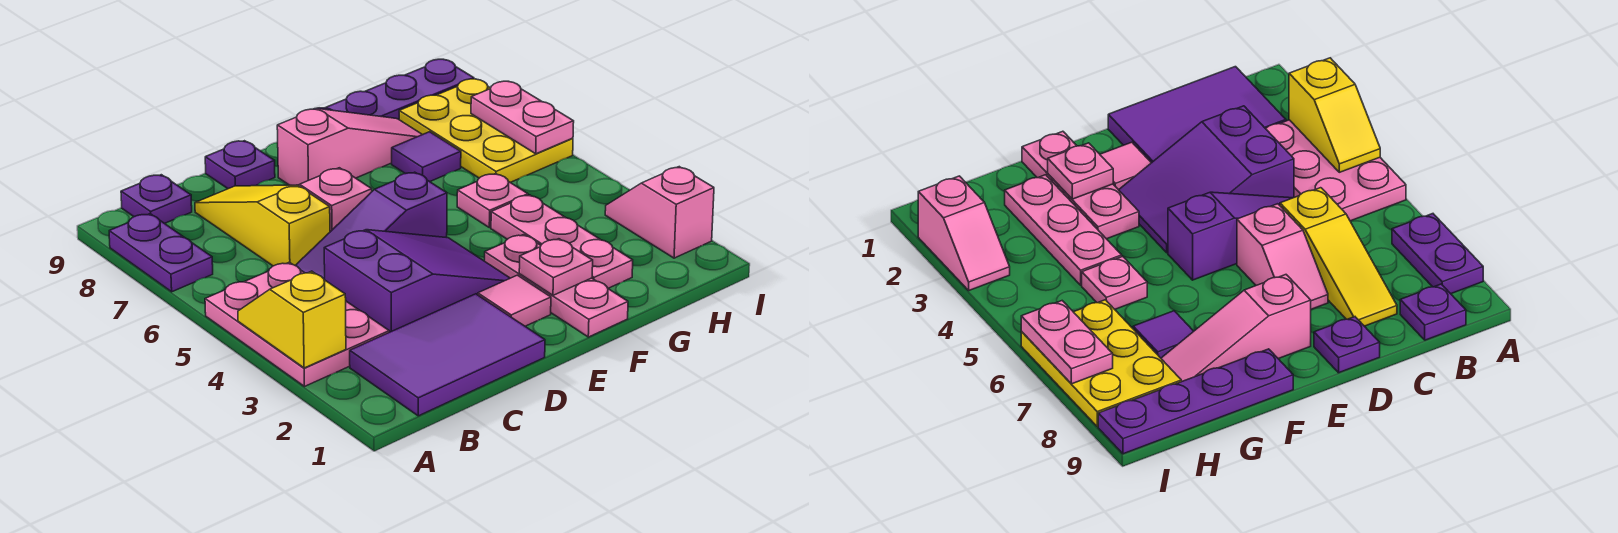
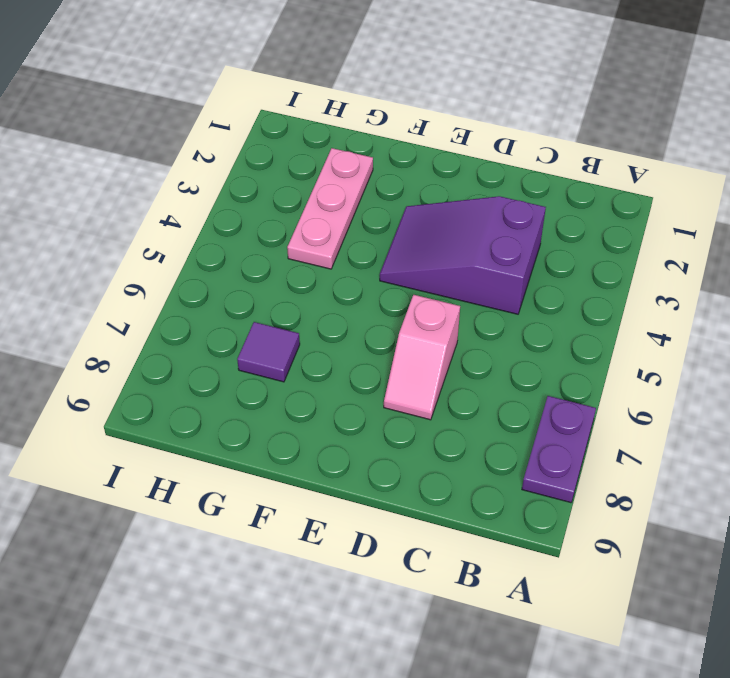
none -> pink plate A3:B5 level 1
none -> purple tile B1:D2 level 1
none -> purple plate B9 level 1

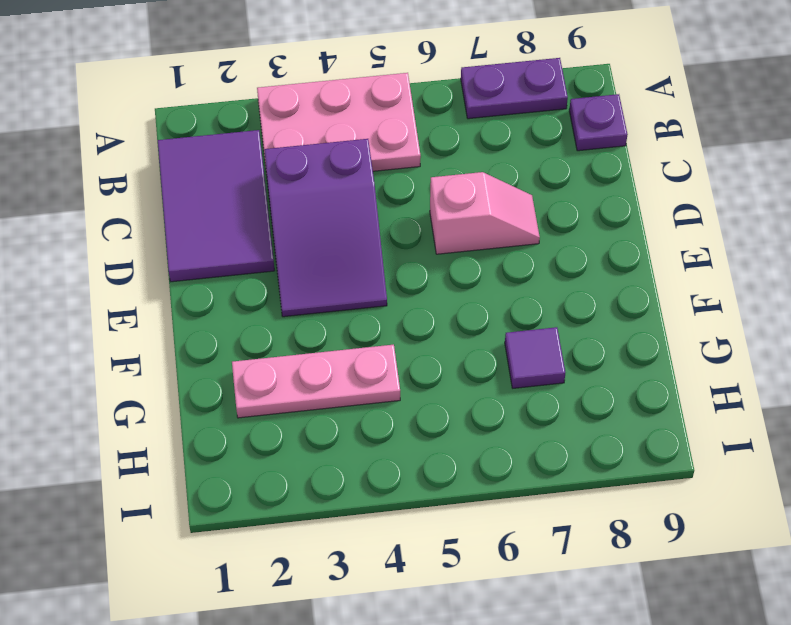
none -> purple slope C5:E5 level 1 top E
none -> yellow slope C6:C8 level 1 top 6
none -> purple plate D9 level 1

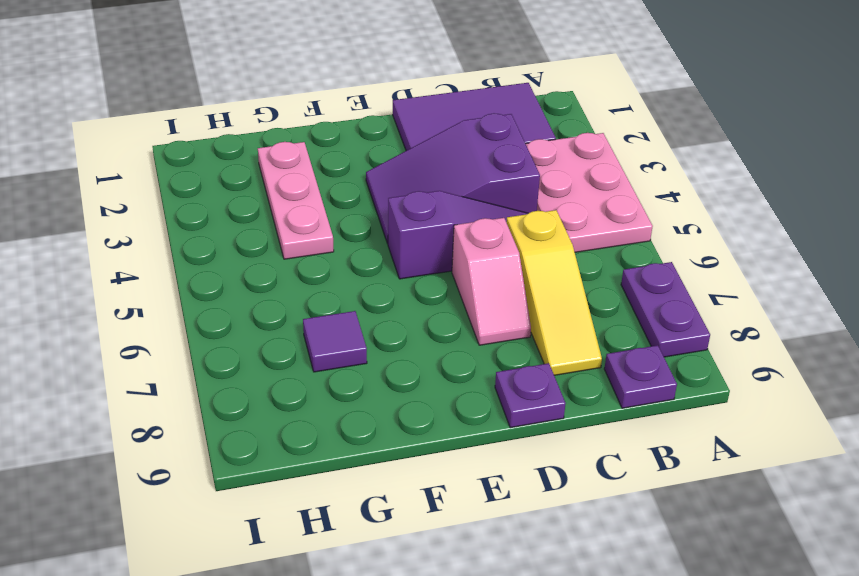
none -> pink tile E2 level 1
none -> pink slope E8:G8 level 1 top E
none -> pink plate F1:F3 level 1

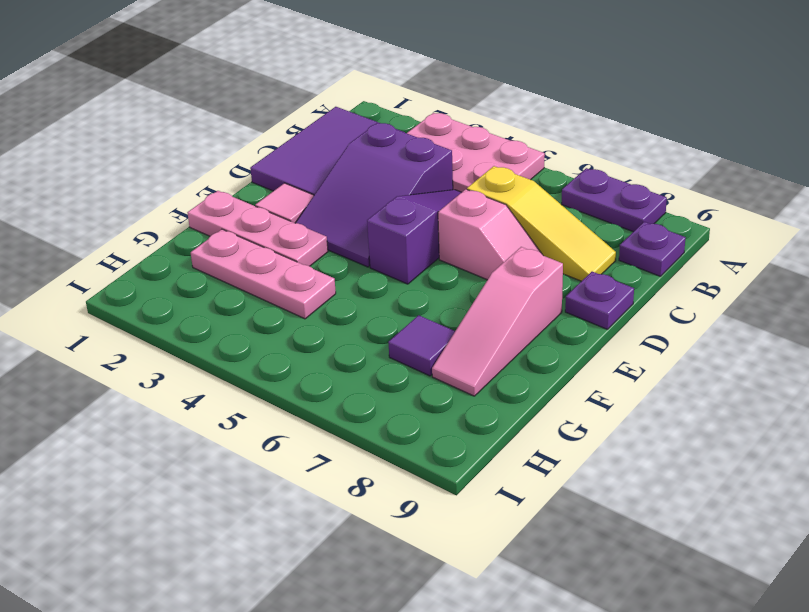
none -> purple plate F9:I9 level 1
none -> pink plate G5 level 1
none -> yellow plate H6:I8 level 1

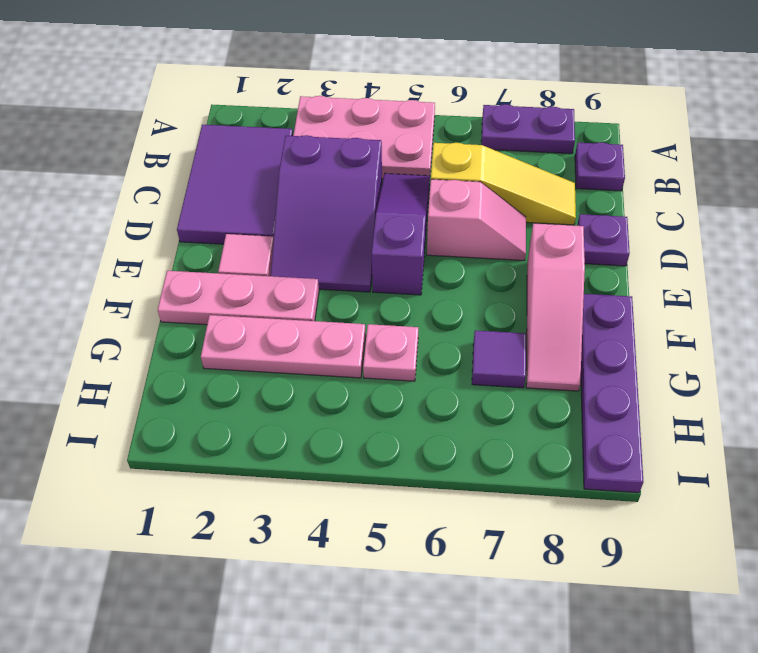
none -> yellow plate H6:I8 level 1
none -> pink slope I2:I3 level 1 top 2
none -> yellow slope A3:A4 level 2 top 3

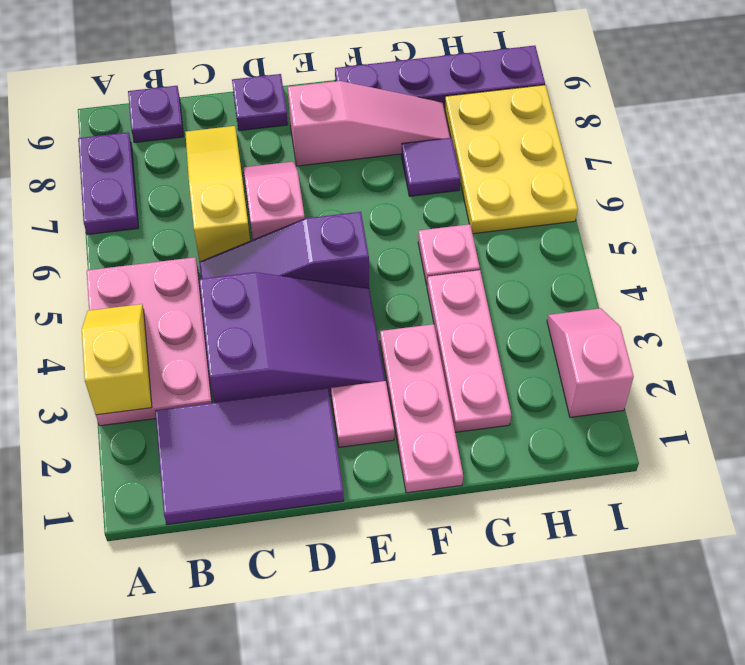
none -> pink plate F2 level 2
none -> pink plate I6:I7 level 2

